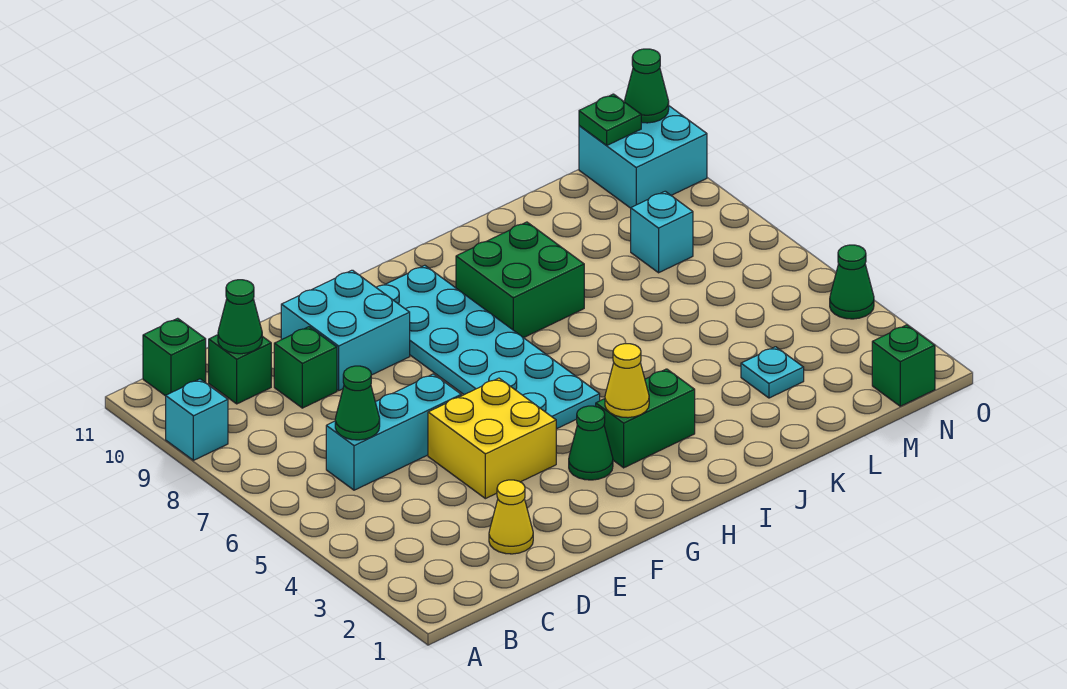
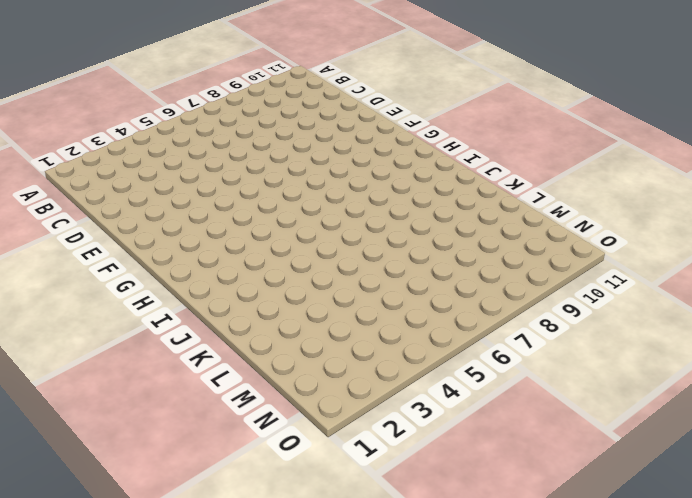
none -> cyan brick A9 level 1
none -> green brick B11 level 1
none -> cyan brick C6:E6 level 1

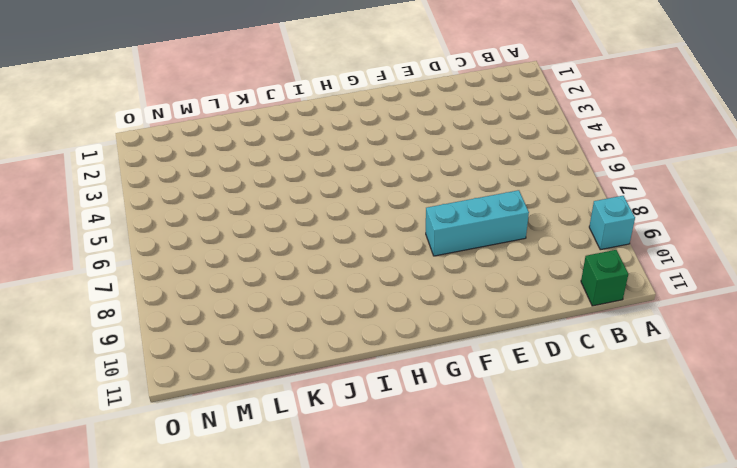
cyan brick D8:F8 level 1 -> cyan brick C6:E6 level 1
none -> green brick C10 level 1
none -> yellow cone D2 level 1
none -> green brick D9 level 1

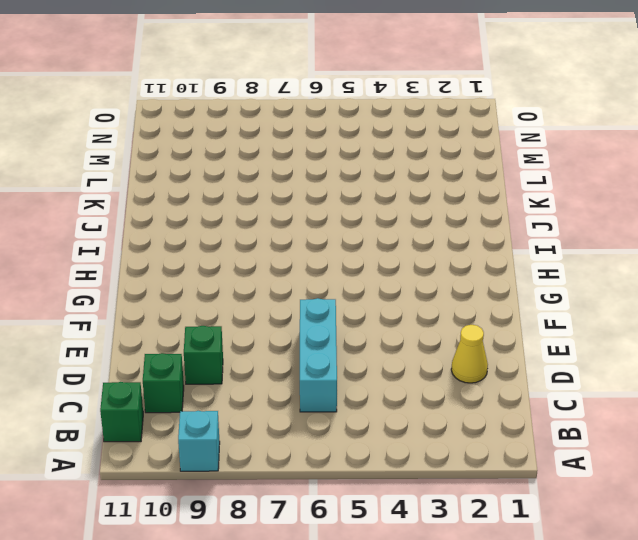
none -> yellow brick E4:F5 level 1
none -> cyan brick E9:F10 level 1
none -> green cone G3 level 1

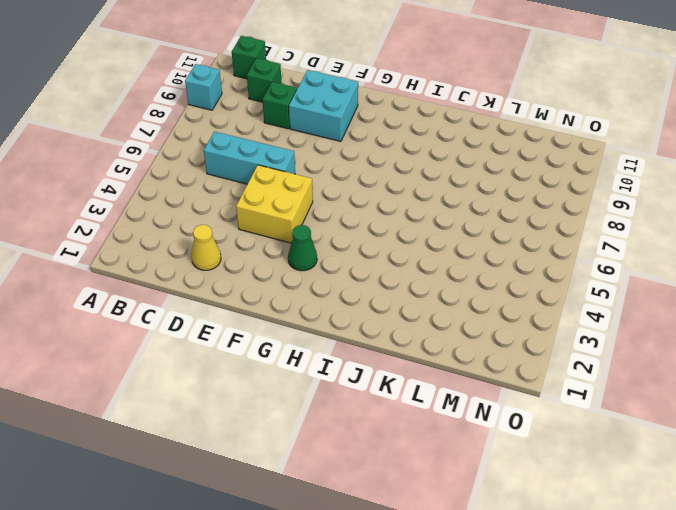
none -> cyan plate G5:H10 level 1
none -> green brick H3:I3 level 1
none -> green brick I8:J9 level 1

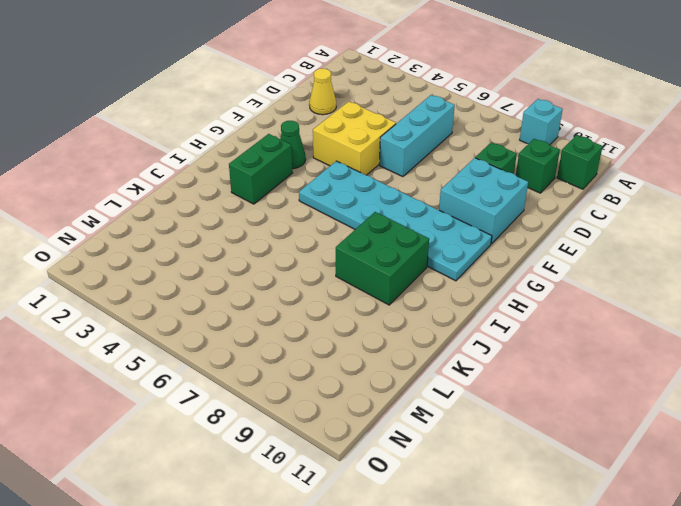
none -> cyan plate L3 level 1
none -> cyan brick M8 level 1
none -> green brick N1 level 1

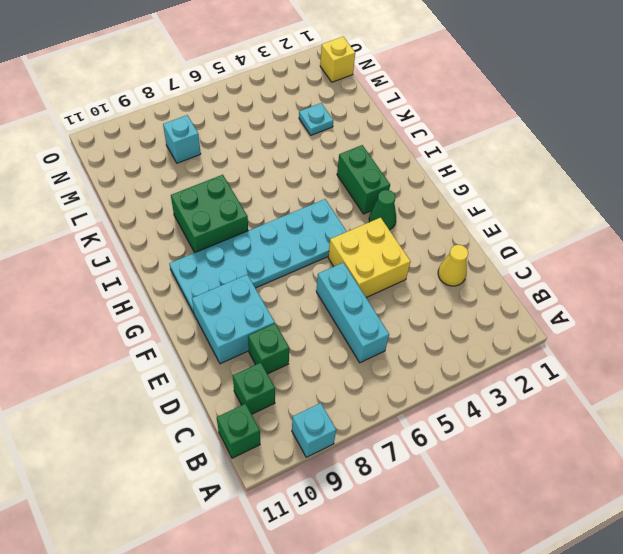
yellow brick N1 level 1 -> green brick N1 level 1
none -> cyan brick N10:O11 level 1
none -> green cone O4 level 1
none -> green cone C6 level 2

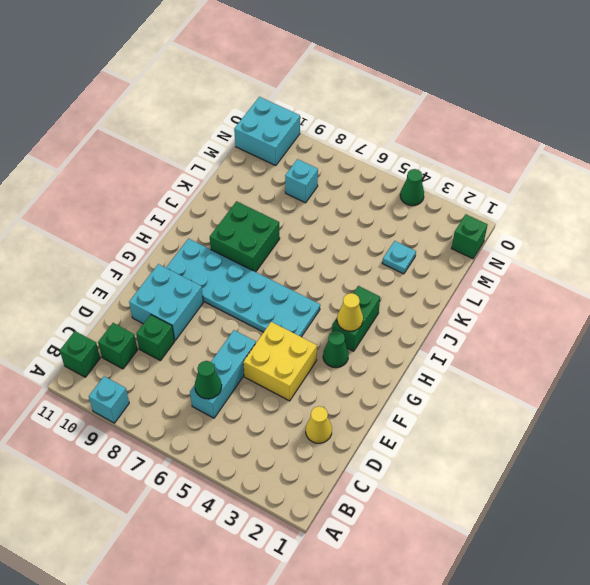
none -> green cone C10 level 2
none -> green plate N11 level 2
none -> green cone O11 level 2

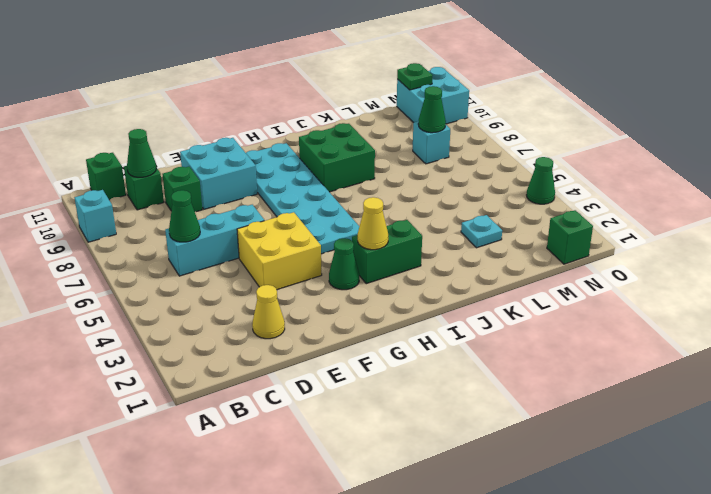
green cone M8 level 2 -> green cone O11 level 2

